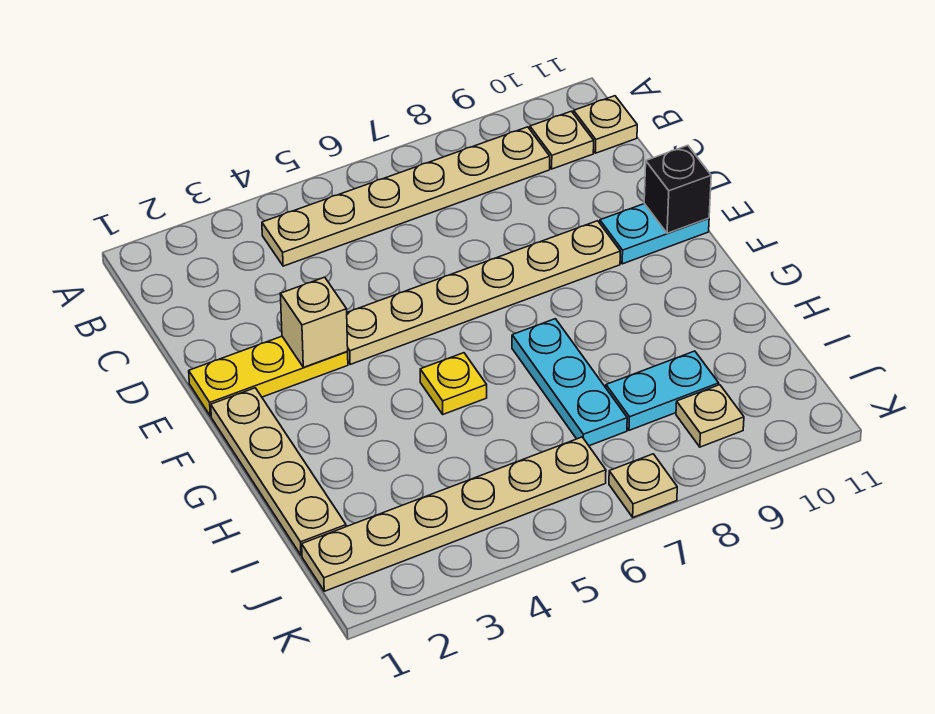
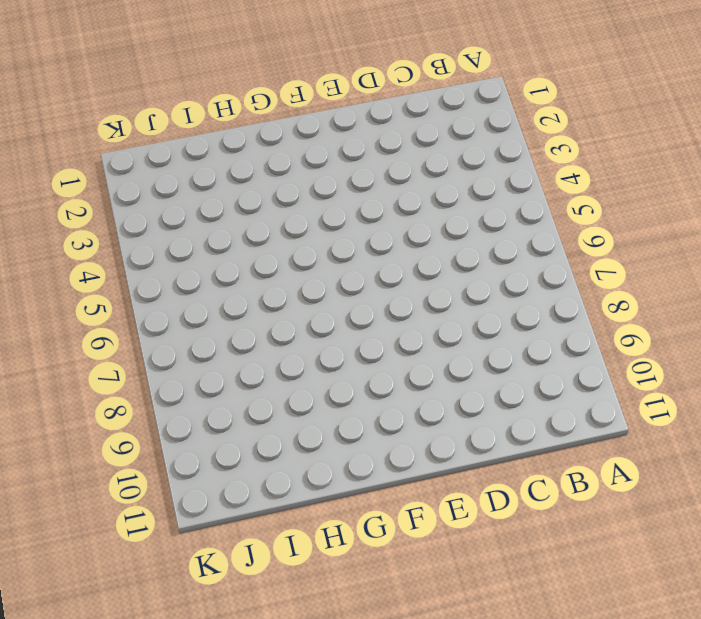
none -> tan plate B4:B9 level 1
none -> tan plate B10 level 1
none -> tan plate B11 level 1

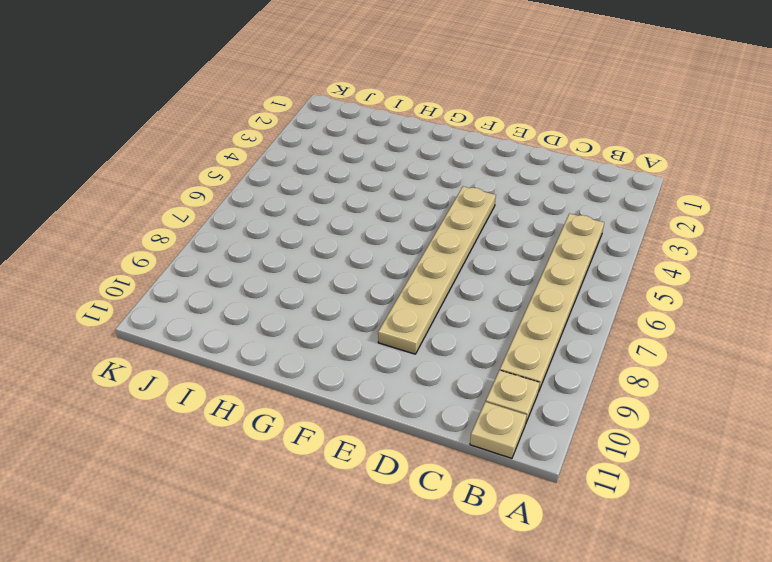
none -> yellow plate E1:E3 level 1
none -> cyan plate E10:E11 level 1
none -> tan plate F1:I1 level 1

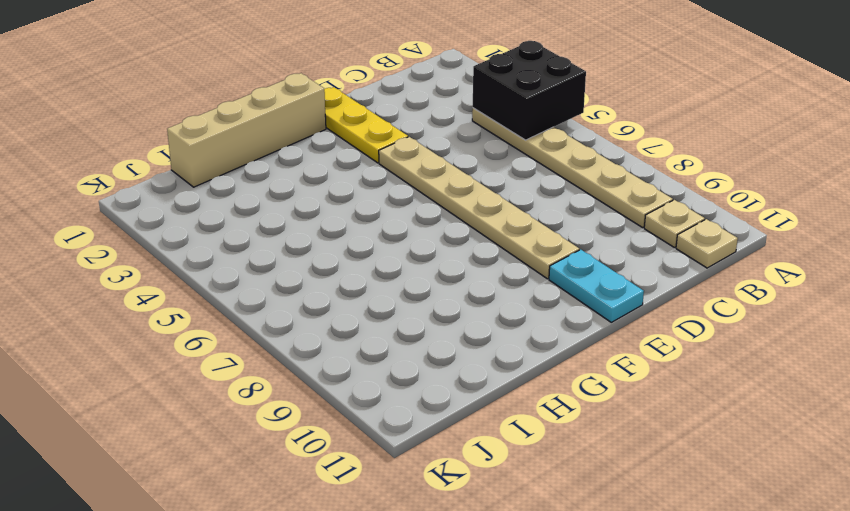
black brick A4:B5 level 2 -> none
tan brick F1:I1 level 1 -> tan plate F1:I1 level 1
none -> yellow plate G5 level 1
none -> cyan plate G7:I7 level 1
none -> cyan plate I8:I9 level 1

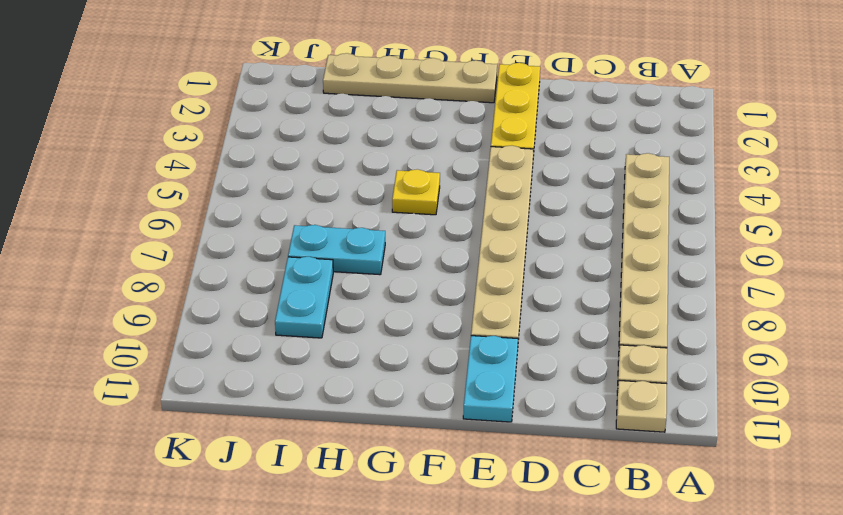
cyan plate H7:I7 level 1 -> cyan plate G7:I7 level 1
none -> tan plate J1:J6 level 1
none -> tan plate J9 level 1
none -> tan plate K7 level 1

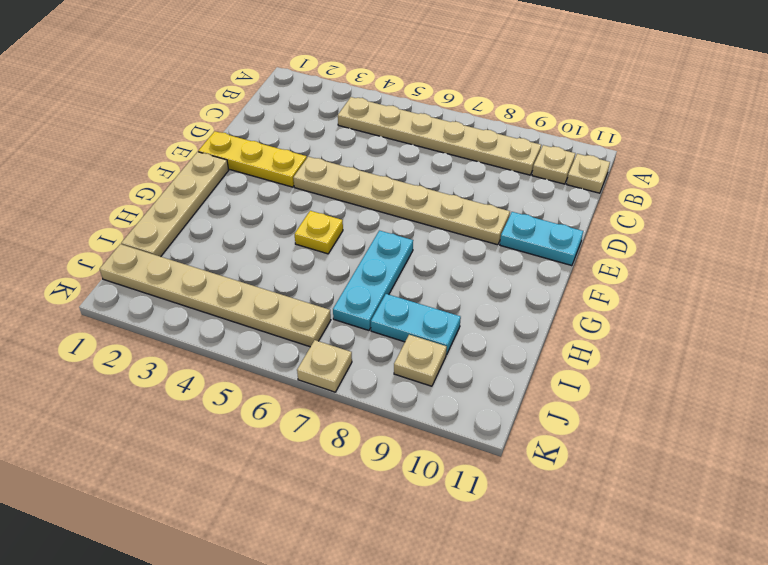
none -> tan brick E3 level 2
none -> black brick E11 level 2

